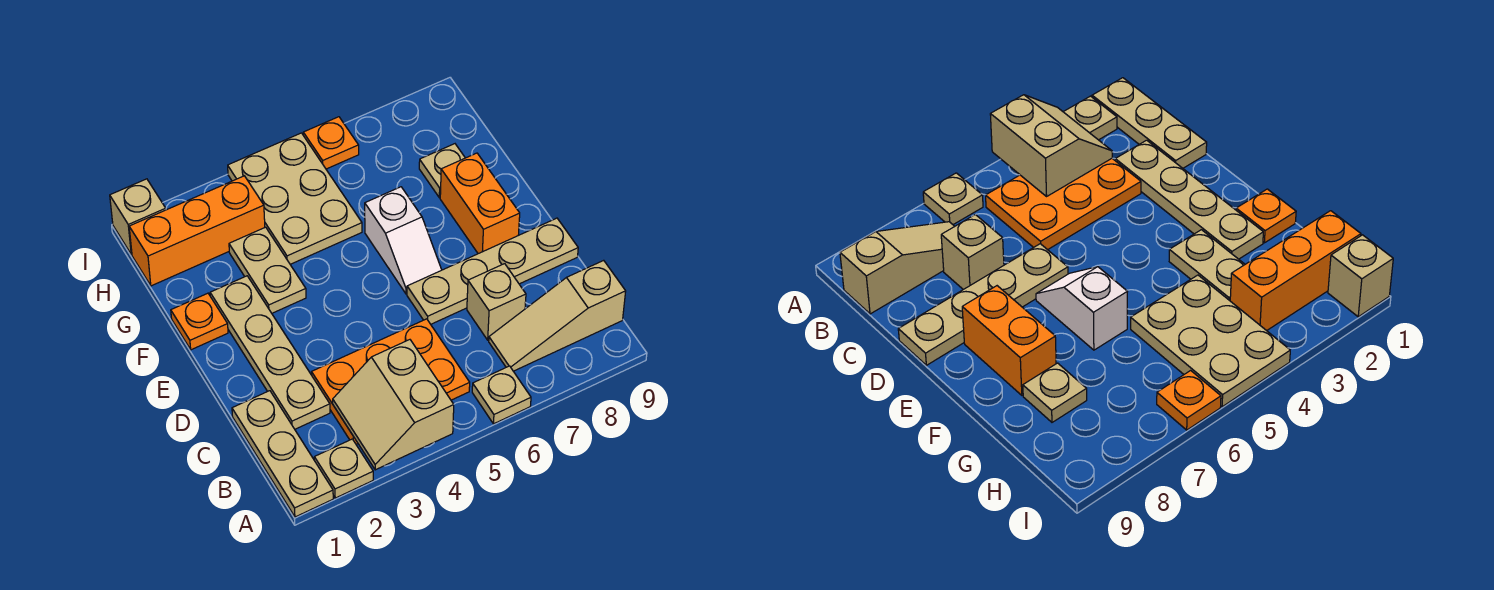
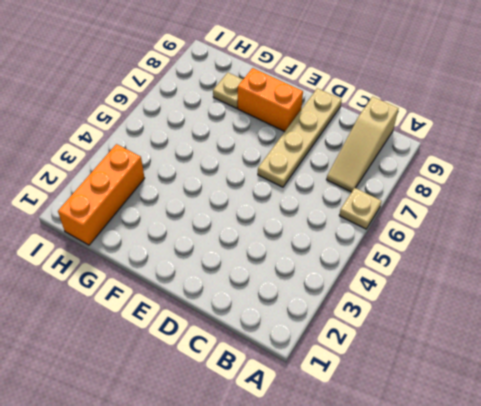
none -> tan plate A1:C1 level 1
none -> tan plate A2 level 1
none -> orange plate B3:C5 level 1

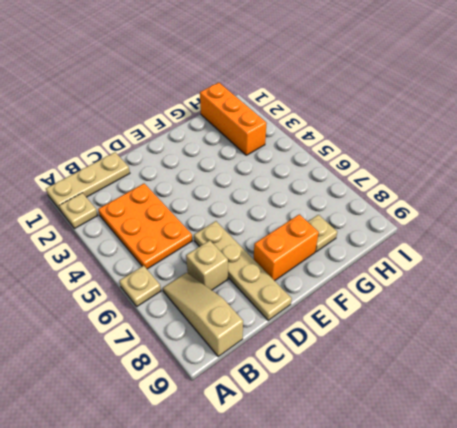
none -> tan plate C2:F2 level 1
none -> white slope E6:F6 level 1 top F
none -> orange plate F1 level 1

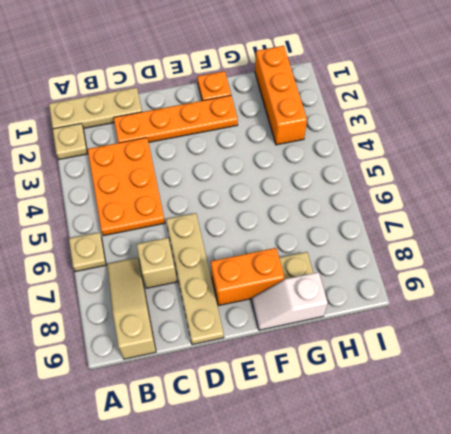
orange plate C2:F2 level 1 -> tan plate C2:F2 level 1
white slope F9:G9 level 1 top G -> white slope E6:F6 level 1 top F
none -> tan plate F3:G3 level 1
none -> tan plate G4:I5 level 1
none -> tan brick I1 level 1

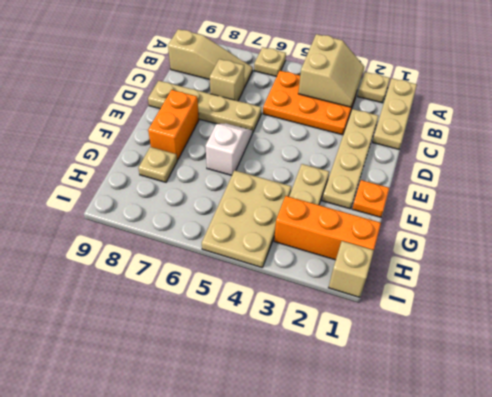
none -> orange plate I6 level 1

